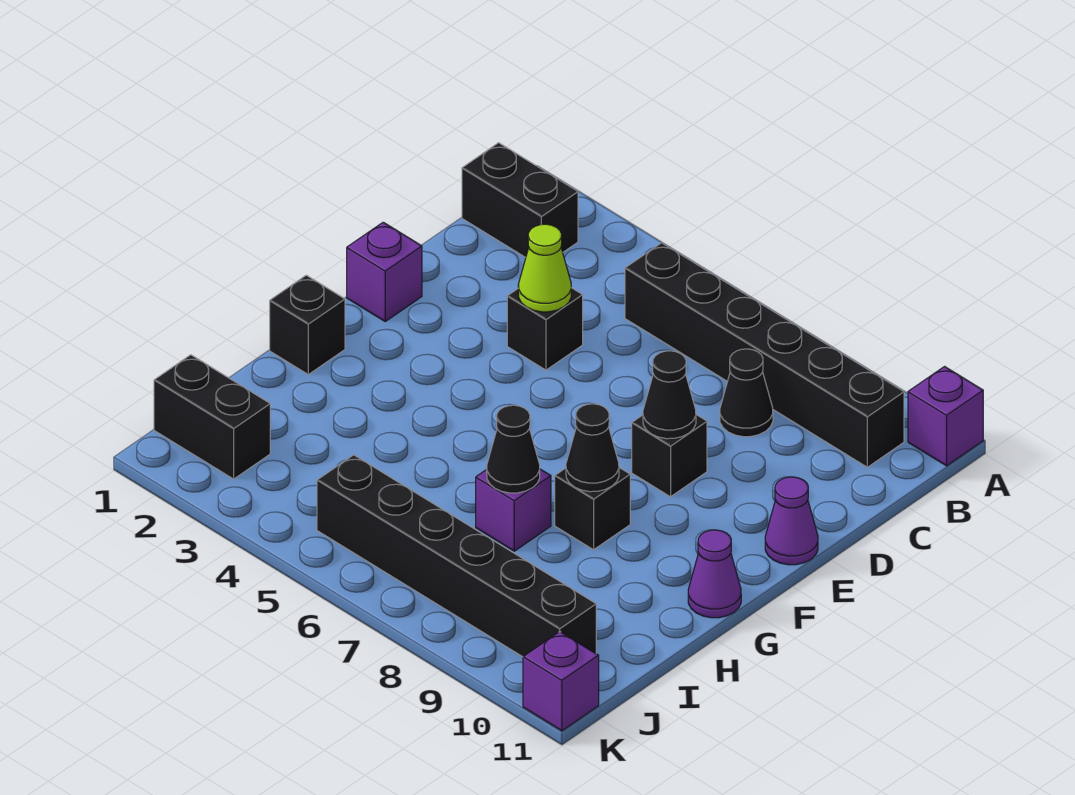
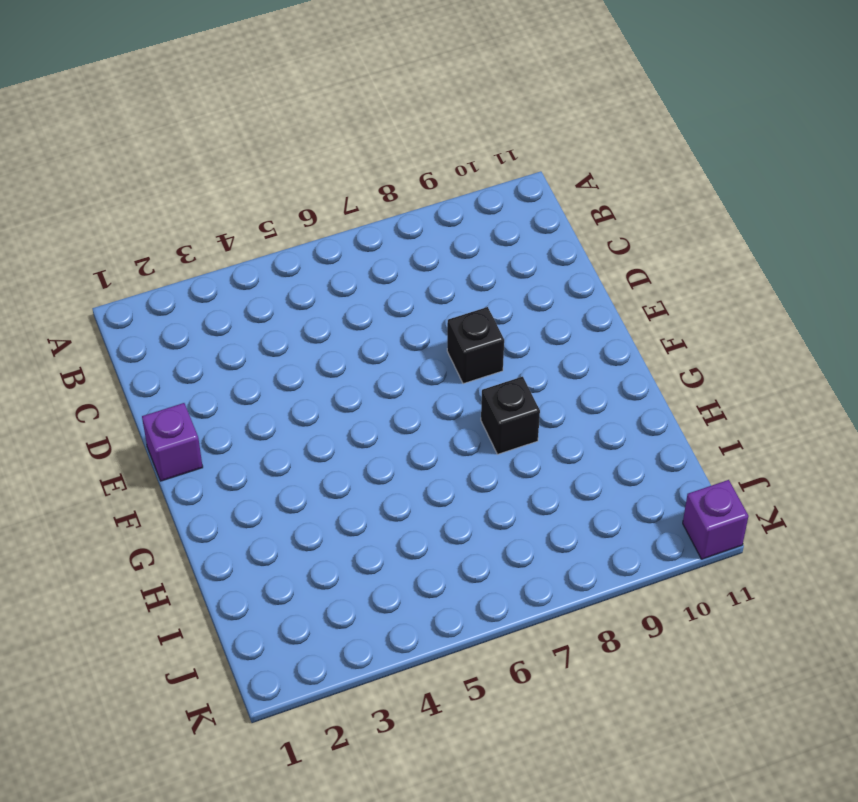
none -> purple brick A11 level 1
none -> black brick B1:B2 level 1
none -> black brick B5:B10 level 1

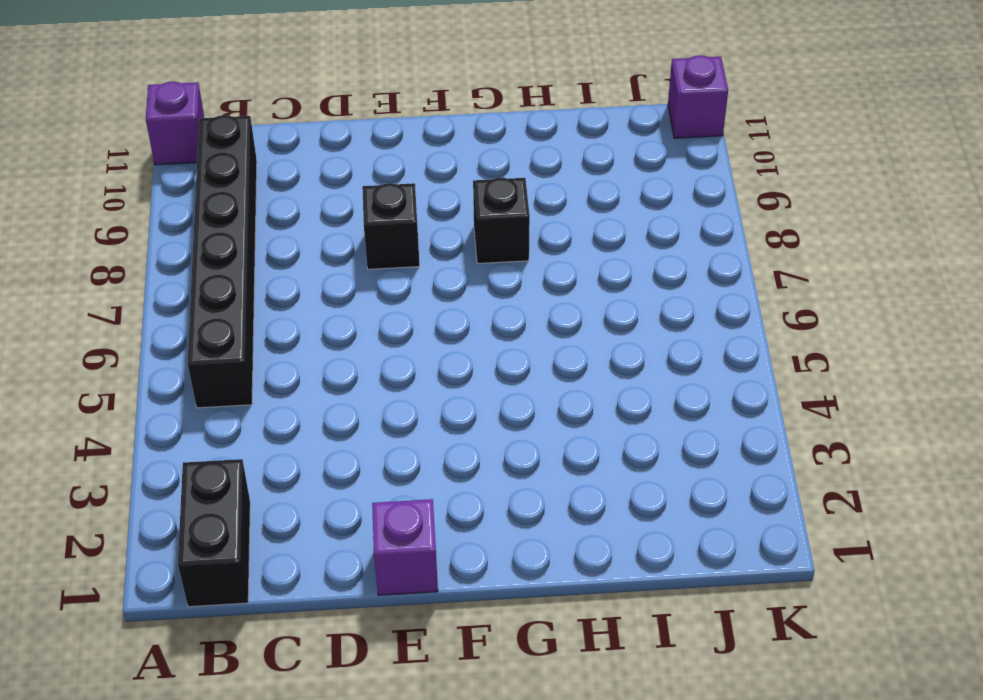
none -> black cone C8 level 1
none -> black brick D4 level 1
none -> purple cone E11 level 1

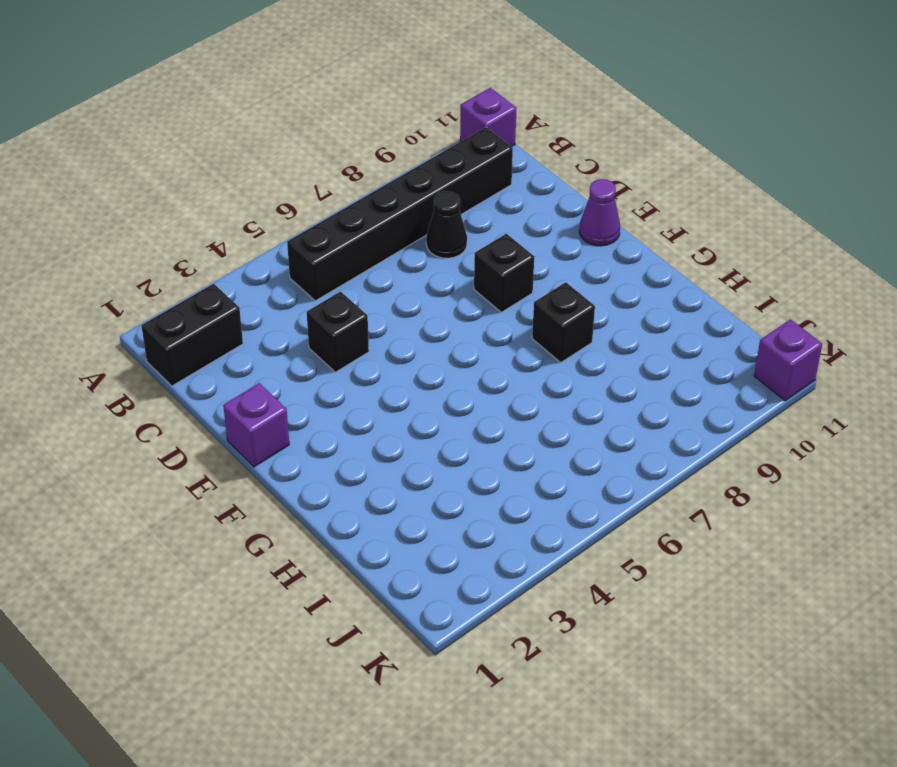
none -> black brick G1 level 1
none -> purple cone G11 level 1
none -> purple brick H7 level 1

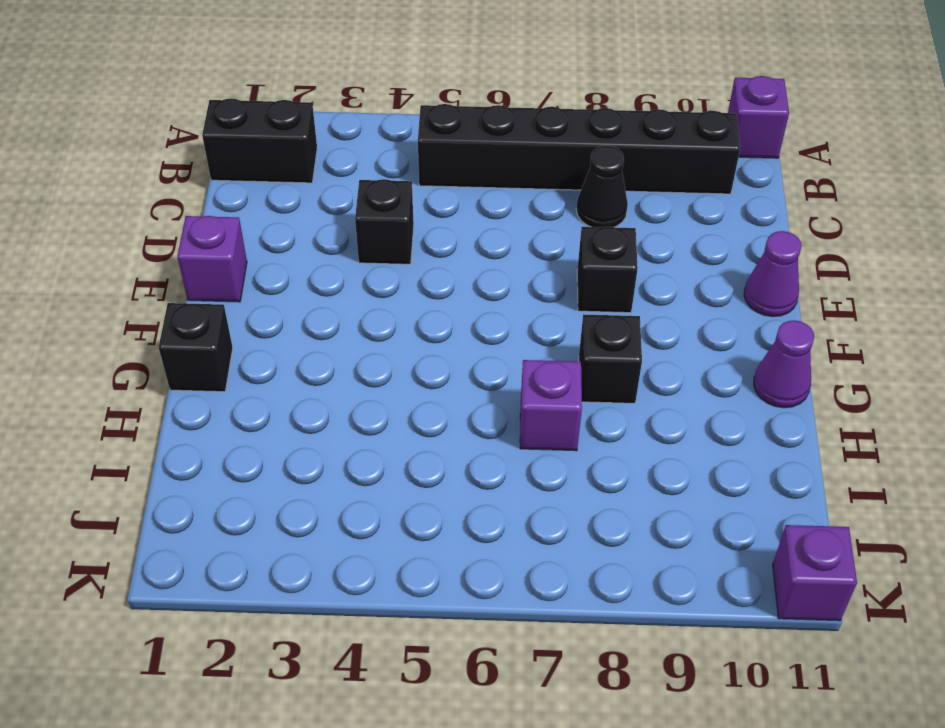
none -> black brick J1:J2 level 1
none -> black brick J5:J10 level 1
none -> lime cone D4 level 2

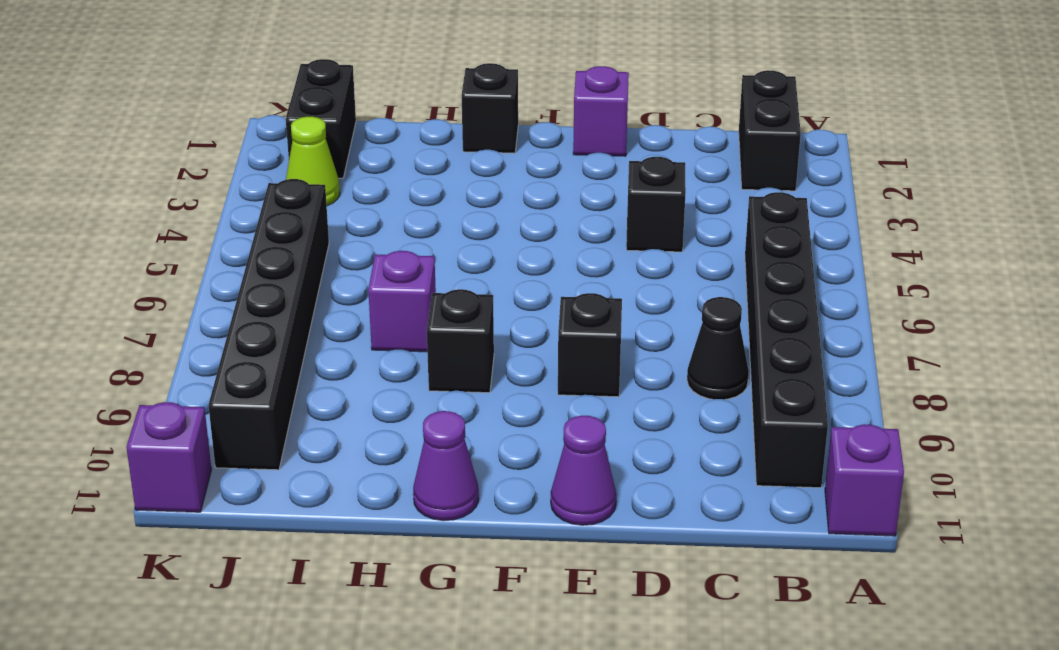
lime cone J3 level 1 -> lime cone D4 level 2
none -> black cone E8 level 2
none -> black cone G8 level 2
none -> black cone H7 level 2

